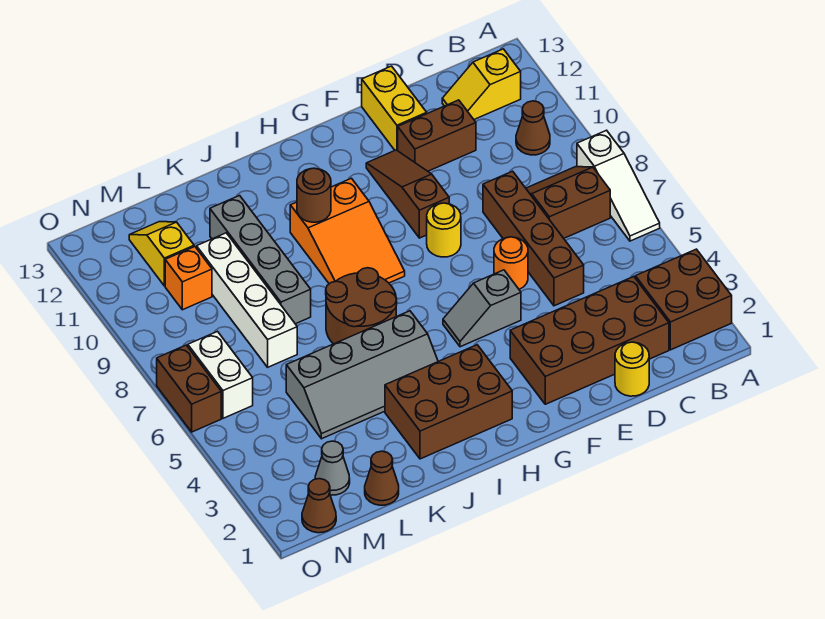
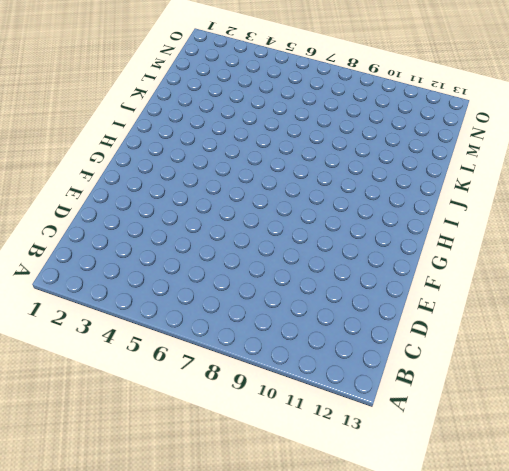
none -> brown brick A2:B3 level 1
none -> white slope A6:A8 level 1 top 8
none -> brown slope B7:C8 level 1 top 7

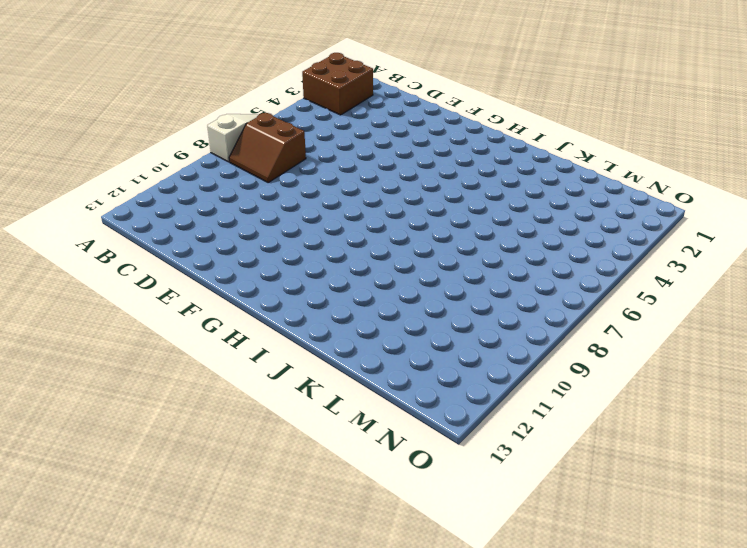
none -> brown cone B10 level 1
none -> yellow slope B12:C12 level 1 top B
none -> brown brick C2:F3 level 1

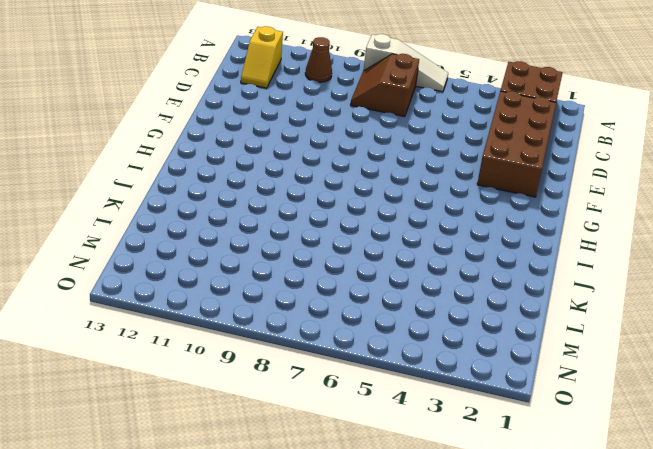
none -> yellow round brick D1 level 1
none -> brown brick D5:D8 level 1
none -> brown brick D11:E11 level 1

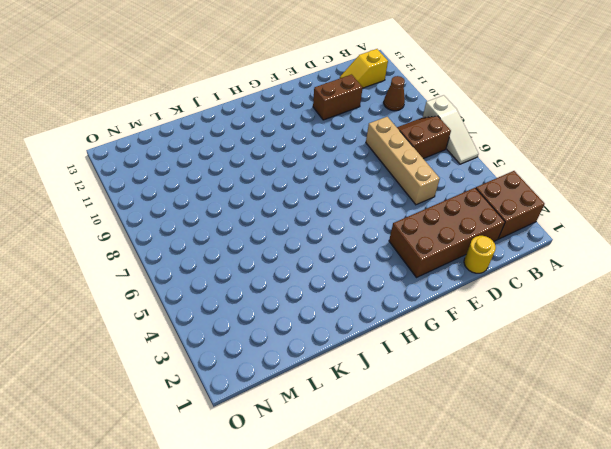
tan brick D5:D8 level 1 -> brown brick D5:D8 level 1
none -> orange round brick E6 level 1
none -> yellow brick E12:E13 level 1
none -> grey slope F5:G5 level 1 top F

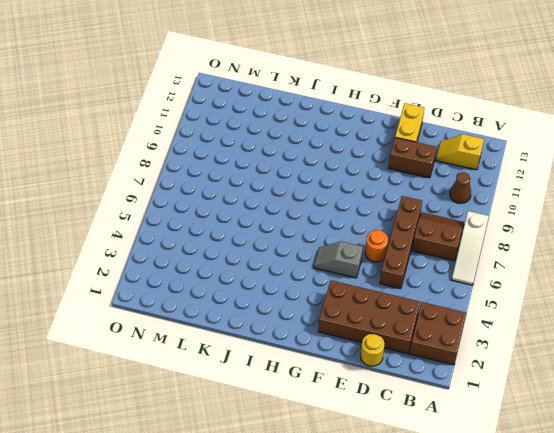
none -> yellow round brick F8 level 1
none -> brown slope F9:F11 level 1 top 9
none -> brown brick H2:J3 level 1

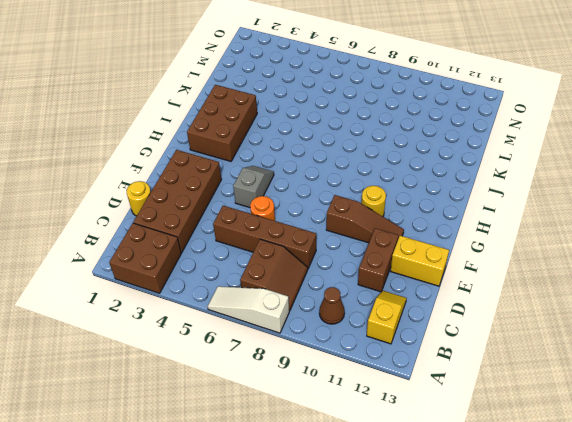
yellow round brick G10 level 1 -> yellow round brick F8 level 1
none -> orange slope H8:I10 level 1 top 10
none -> grey slope I4:L5 level 1 top 5
none -> brown round brick I6:J7 level 1

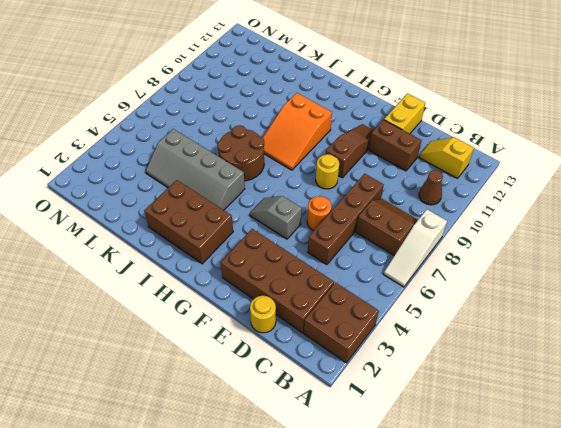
none -> grey brick K8:K11 level 1
none -> brown cone L1 level 1
none -> white brick L7:L10 level 1

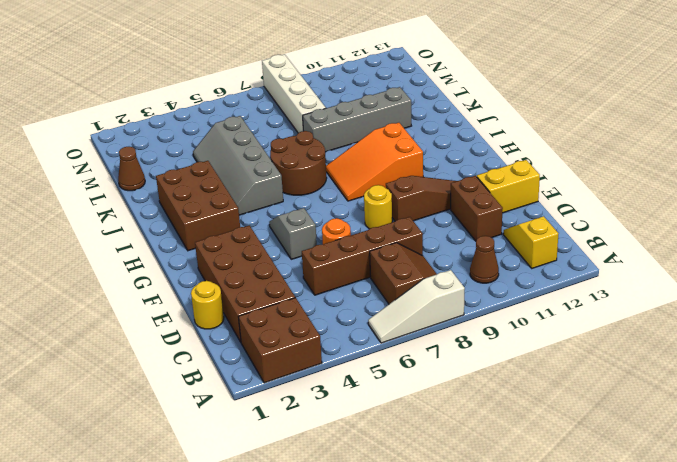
white brick L8:O8 level 1 -> white brick L7:L10 level 1
none -> grey cone M2 level 1
none -> orange brick M10 level 1
none -> yellow slope M11:M12 level 1 top 11

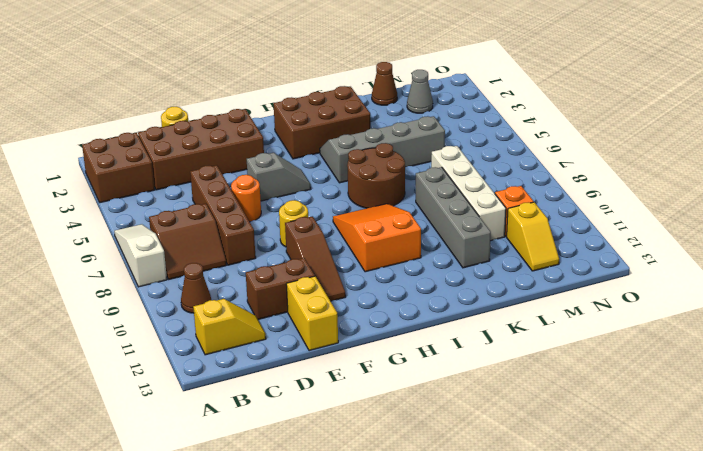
none -> brown cone N1 level 1
none -> white brick N6:N7 level 1
none -> brown brick O6:O7 level 1

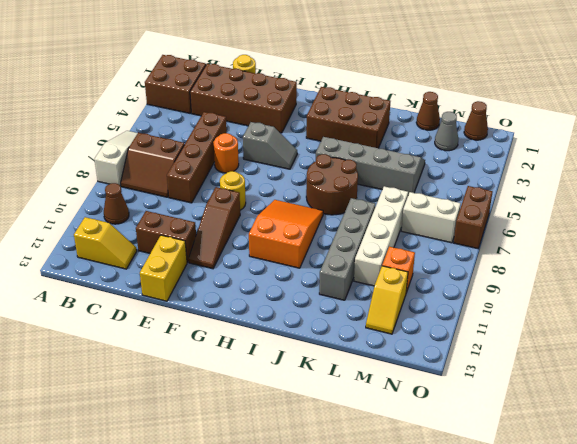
white brick M7:N7 level 1 -> white brick N6:N7 level 1
none -> brown round brick I10 level 2

